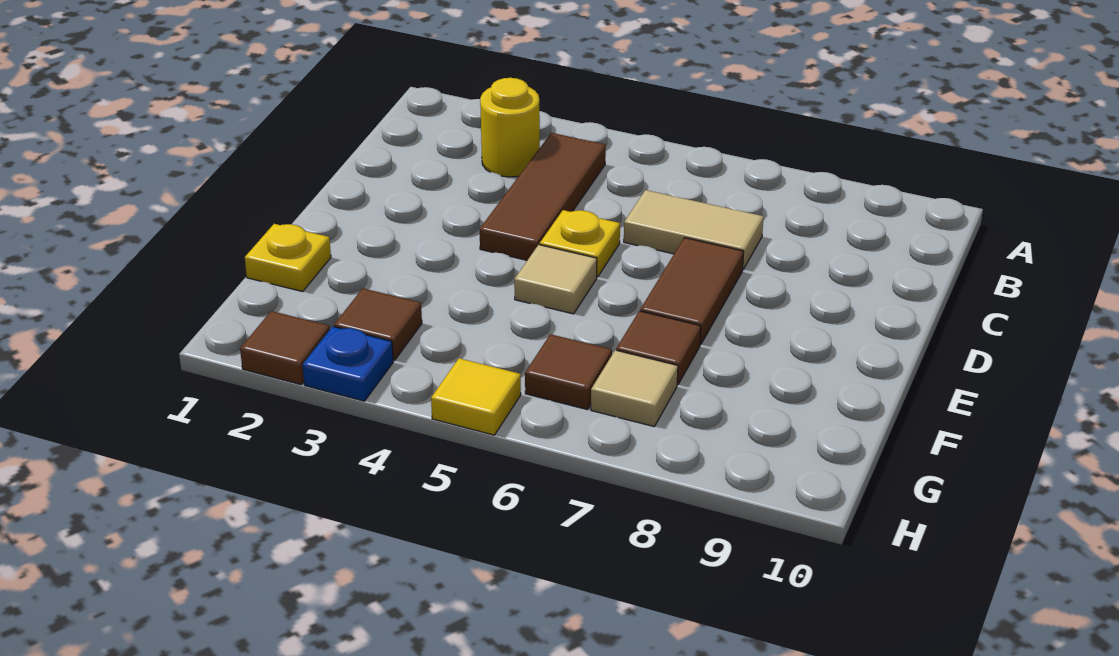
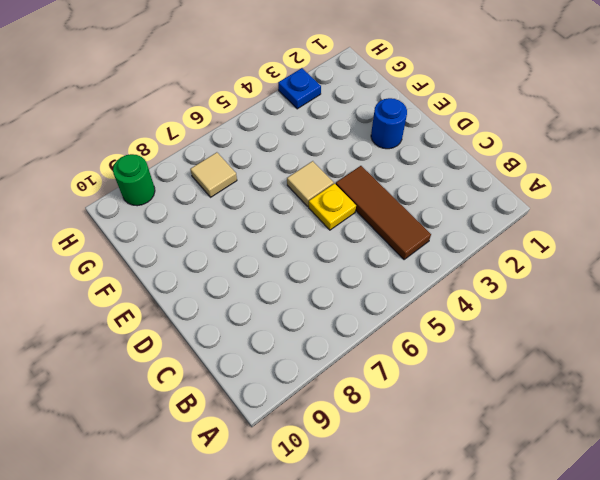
blue round brick E2 level 1 -> none
green round brick H9 level 1 -> none
none -> yellow round brick B3 level 1
none -> tan tile C6:C7 level 1
none -> brown tile D7:E7 level 1

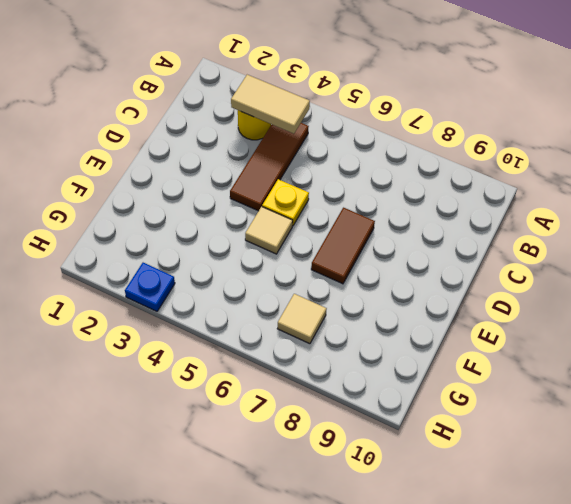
tan tile B3:B4 level 2 -> tan tile C6:C7 level 1
none -> yellow plate F1 level 1
none -> brown tile F7 level 1
none -> brown tile G3 level 1

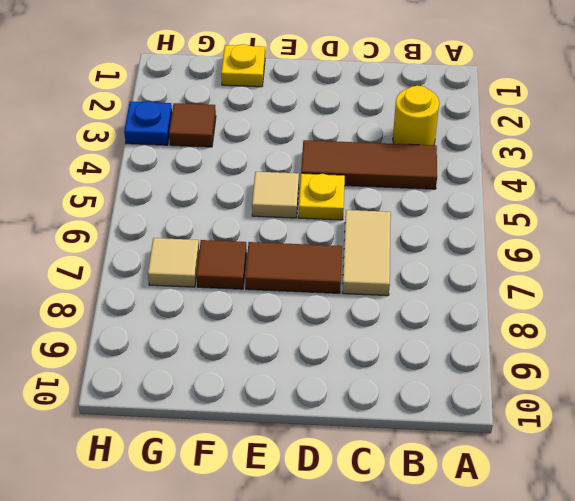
none -> brown tile G6 level 1
none -> brown tile H2 level 1
none -> yellow tile H5 level 1

